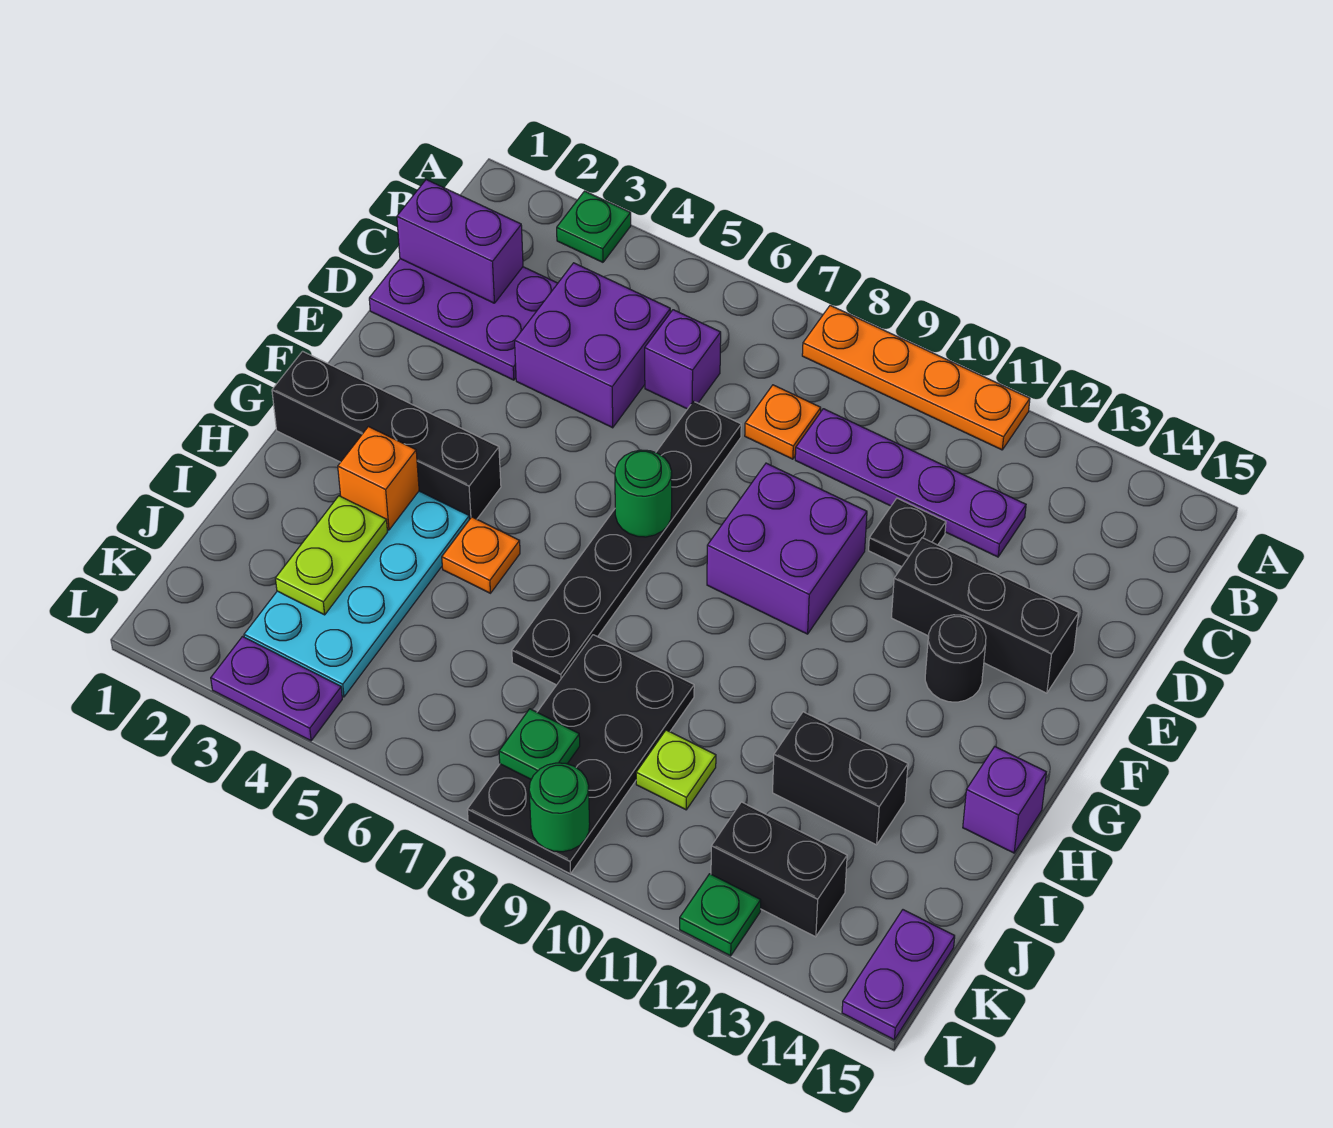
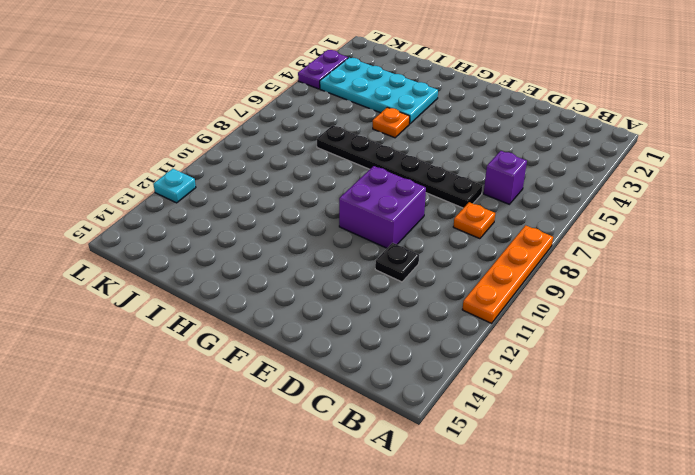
cyan plate L12 level 1 -> green plate L12 level 1
none -> green plate A3 level 1
none -> purple plate C1:D3 level 1
none -> purple brick C4:D5 level 1

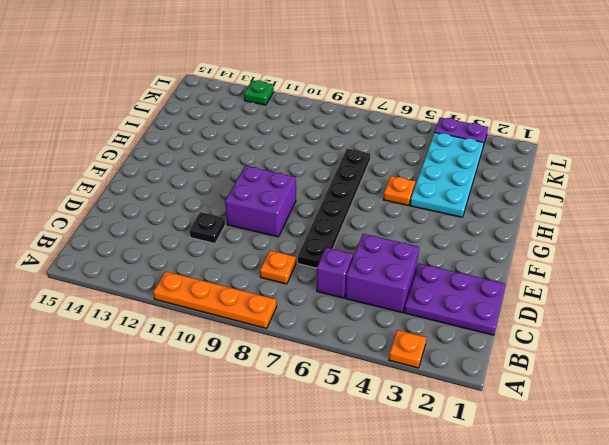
orange plate A3 level 1 -> green plate A3 level 1
none -> purple plate C9:C12 level 1
none -> black brick E12:E14 level 1
none -> black round brick F13 level 1

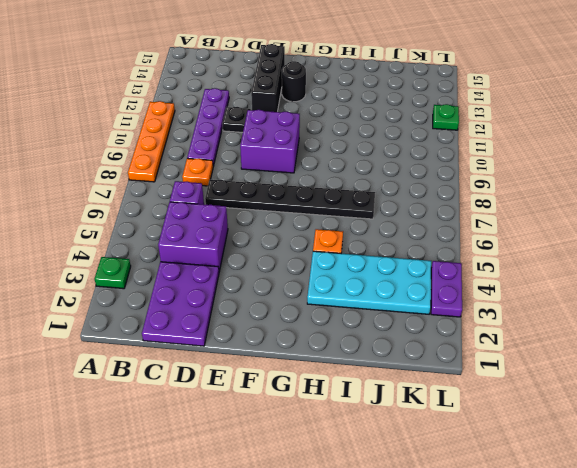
none -> black brick G1:G4 level 1
none -> purple brick H15 level 1
none -> black plate I8:L9 level 1

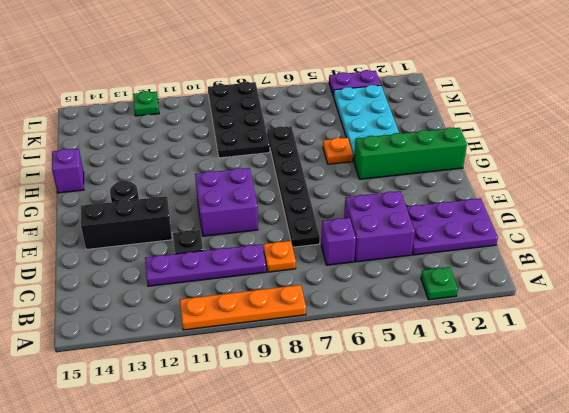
green brick G1:G4 level 1 -> black brick G1:G4 level 1
none -> black brick I12:I13 level 1
none -> lime plate J10 level 1
none -> black brick K12:K13 level 1

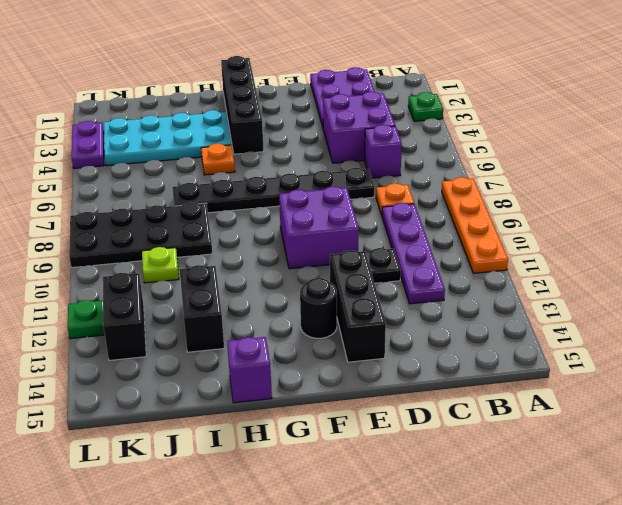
none -> purple plate K15:L15 level 1
none -> purple brick C1:C2 level 2
none -> green round brick F7 level 2

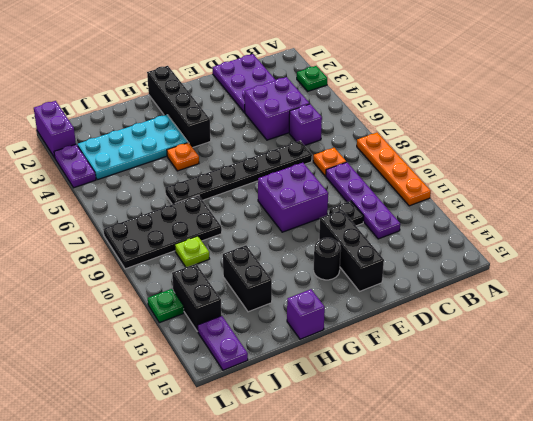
purple plate K14:K15 level 1 -> purple plate K15:L15 level 1
purple brick L1:L2 level 1 -> purple brick C1:C2 level 2
none -> green round brick F7 level 2
none -> orange brick H3 level 2
none -> lime plate I3:J3 level 2

